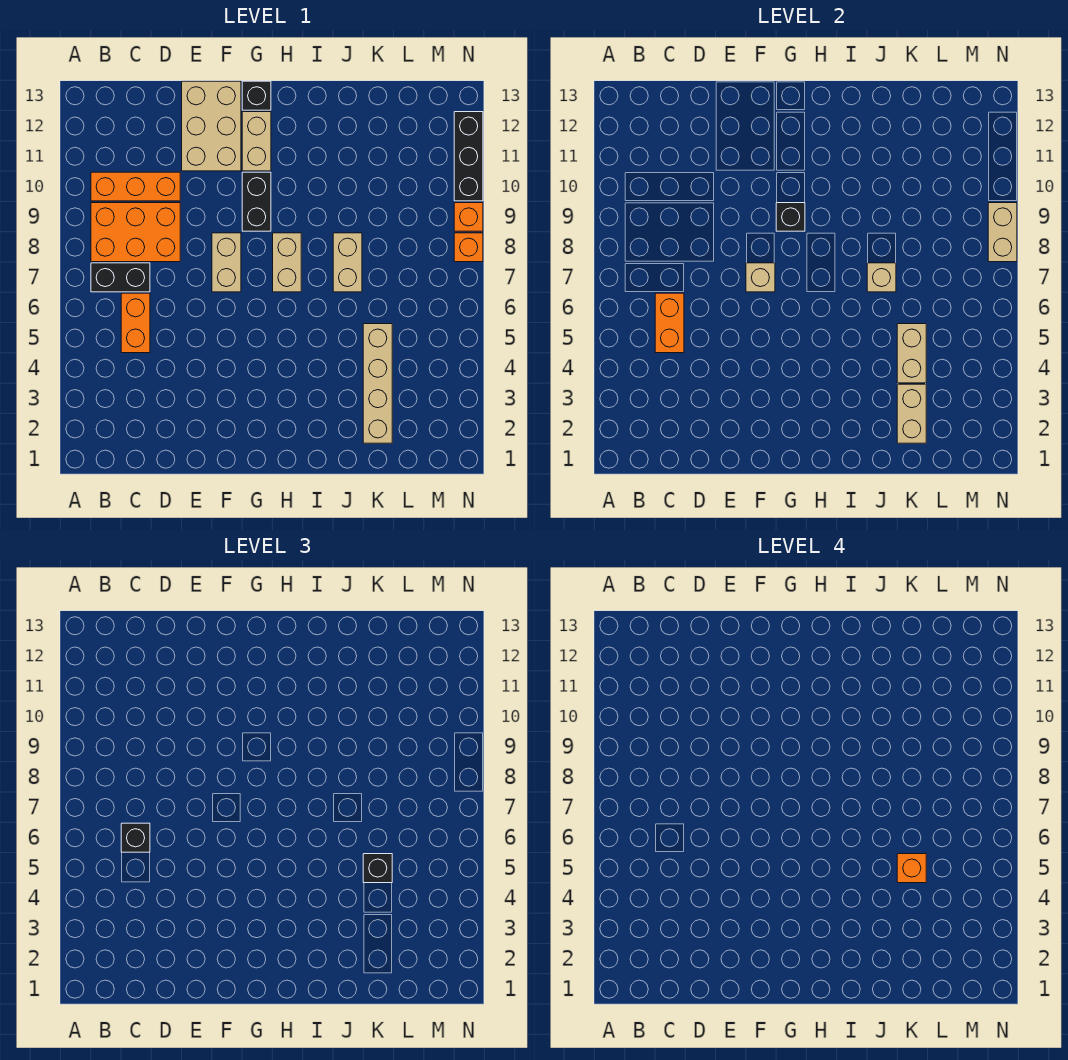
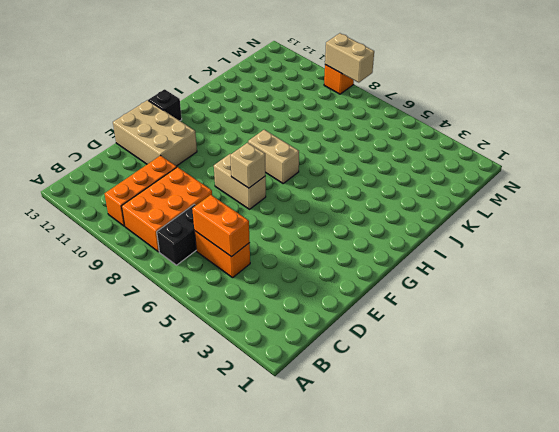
none -> black brick G9:G10 level 1
none -> tan brick G11:G12 level 1
none -> tan brick J7:J8 level 1

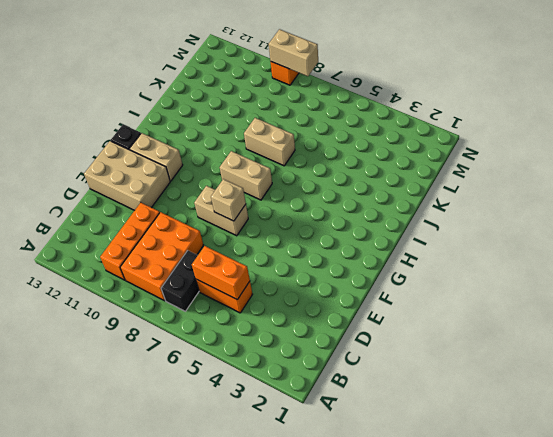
none -> black brick G9:G10 level 1
none -> tan brick K2:K5 level 1
none -> orange brick N8 level 1

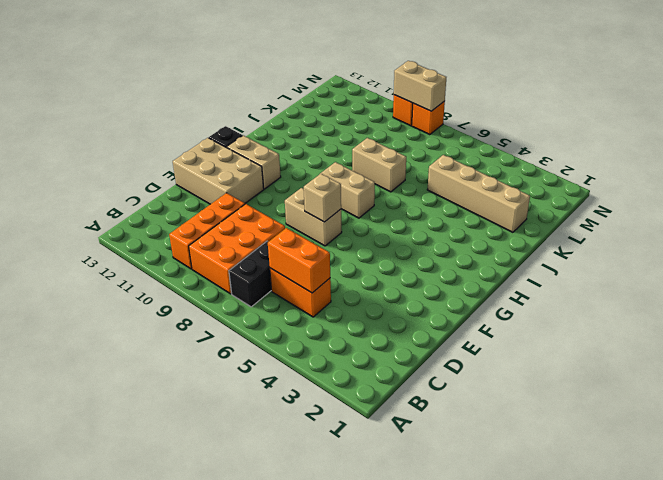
none -> black brick G9:G10 level 1
none -> black brick N10:N12 level 1
none -> black brick G9 level 2

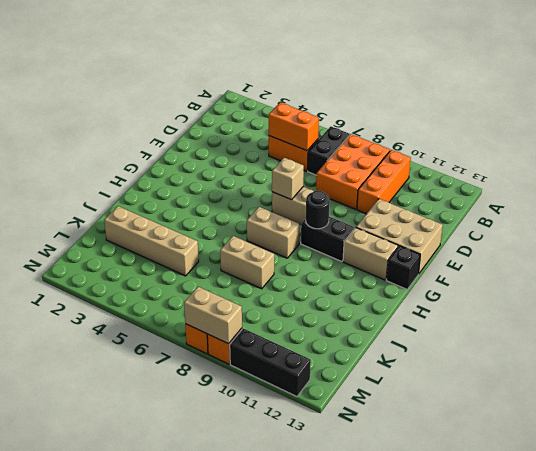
black round brick G9 level 2 -> black brick G9 level 2
none -> tan brick J7 level 2
none -> tan brick K2:K3 level 2
none -> tan brick K4:K5 level 2

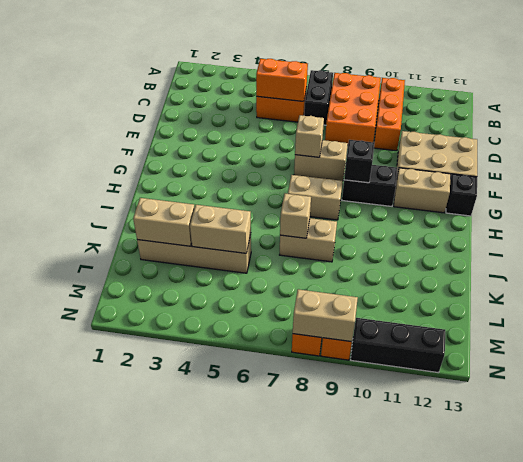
none -> black brick C6 level 3
none -> black brick K5 level 3
none -> orange brick K5 level 4

